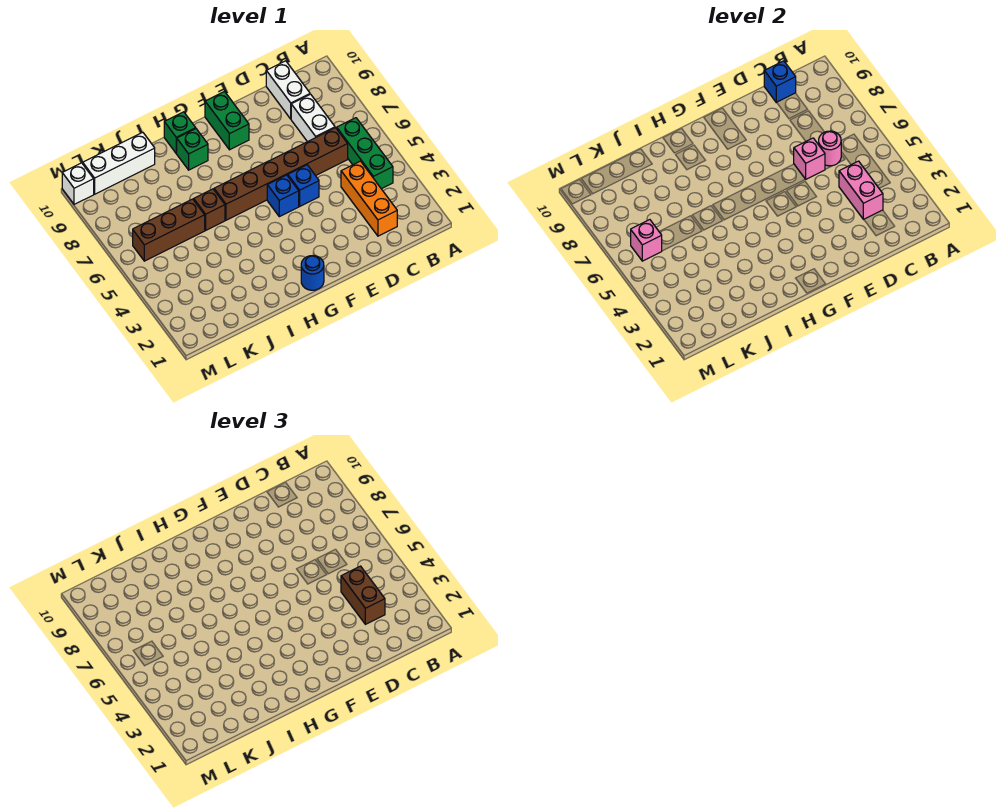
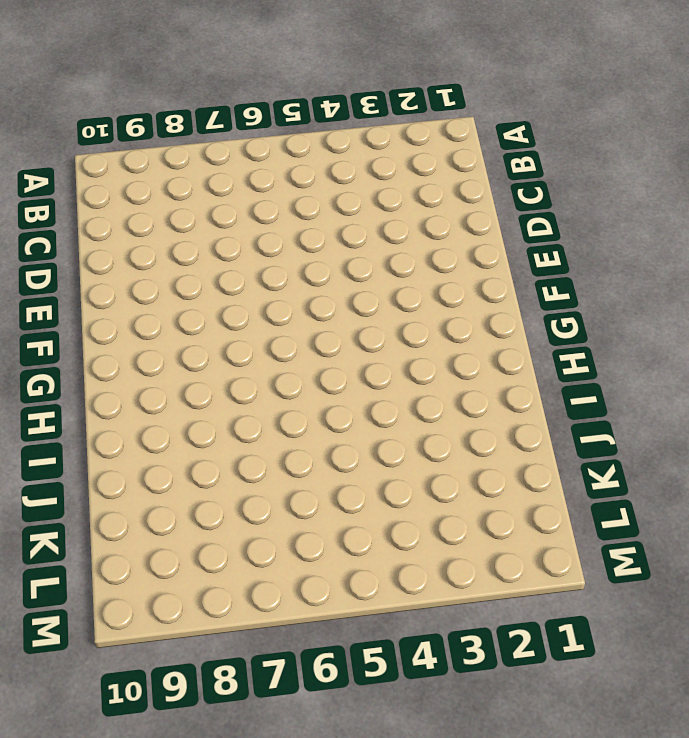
none -> green brick B4:B6 level 1
none -> orange brick C2:C4 level 1
none -> brown brick C6:H6 level 1

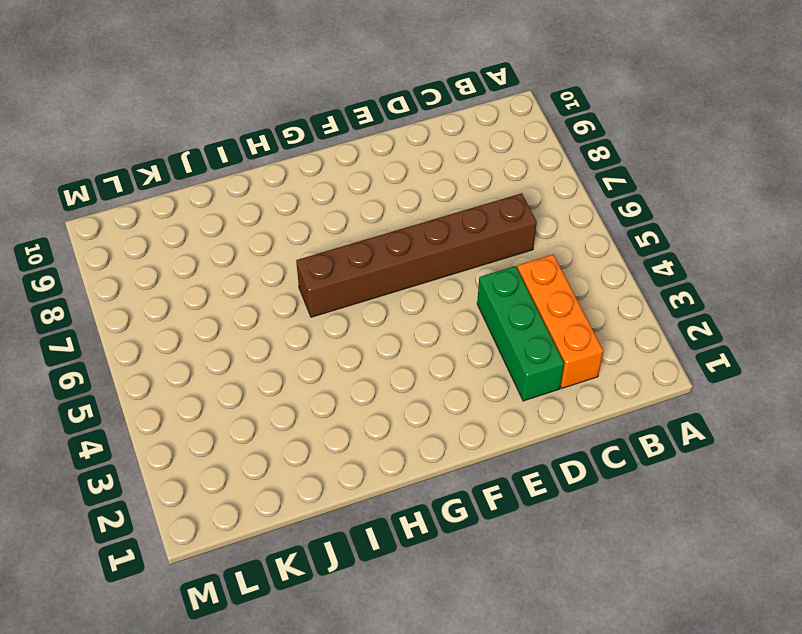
green brick D2:D4 level 1 -> green brick B4:B6 level 1
none -> white brick C7:C8 level 1
none -> white brick C9:C10 level 1
none -> blue brick E5 level 1

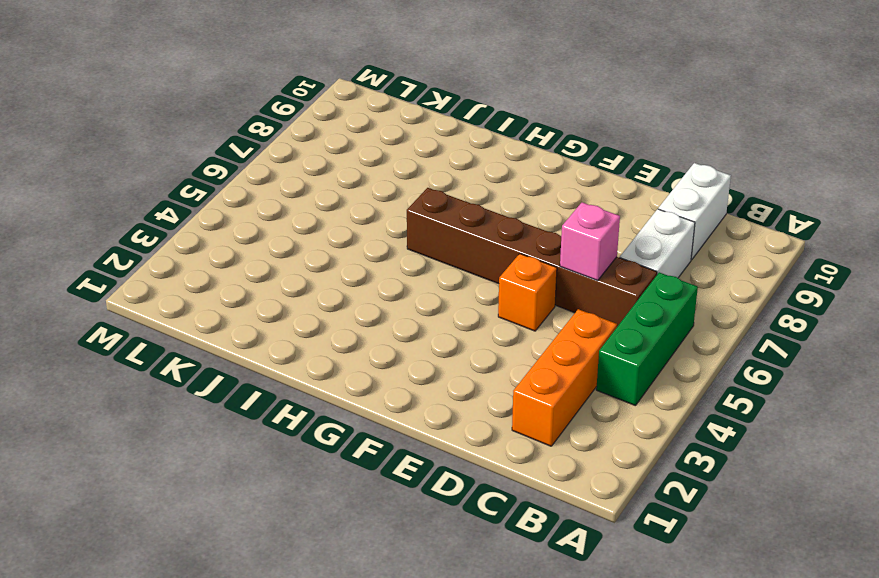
orange brick E5 level 1 -> blue brick E5 level 1
none -> blue brick F5 level 1
none -> green brick F9:F10 level 1
none -> blue round brick G1 level 1

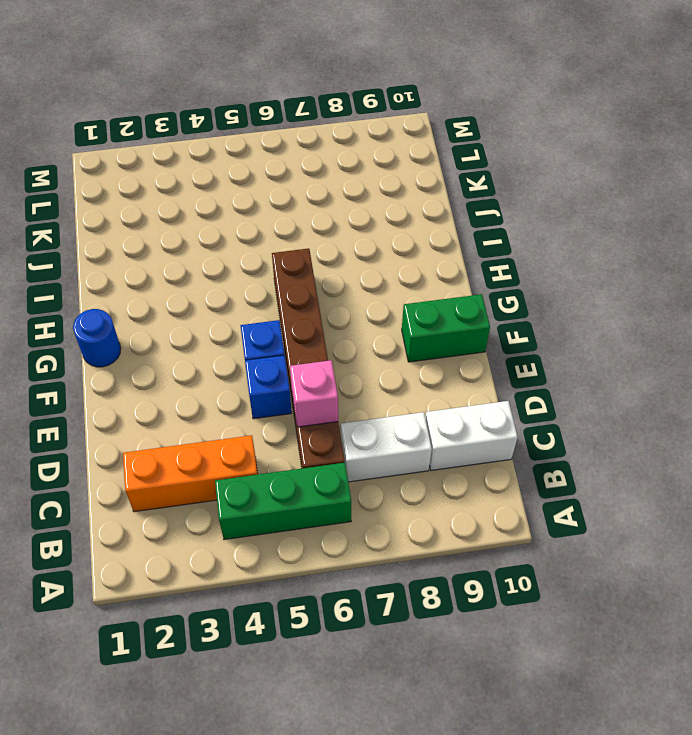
none -> green brick H9 level 1
none -> green brick H10 level 1
none -> brown brick I6 level 1

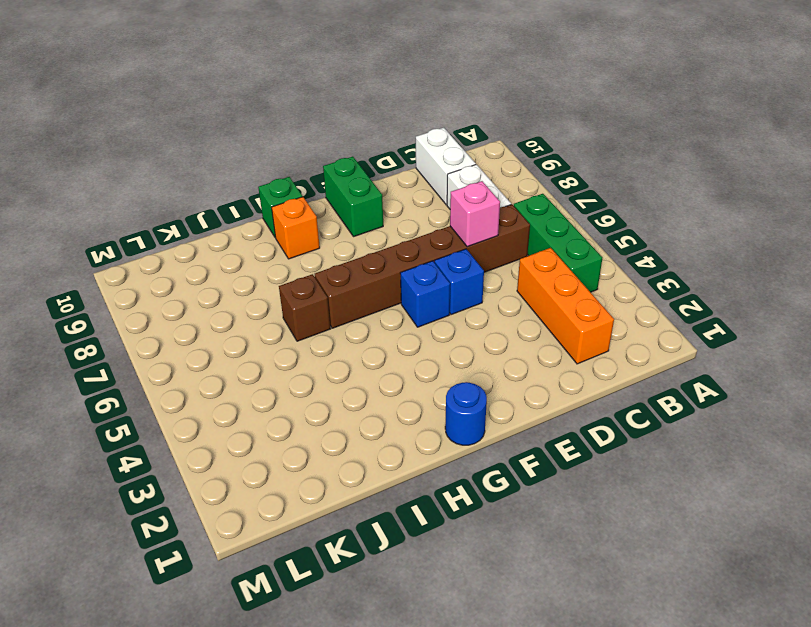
orange brick H9 level 1 -> green brick H9 level 1
none -> brown brick J6:L6 level 1
none -> white brick J10:L10 level 1
none -> white brick M10 level 1

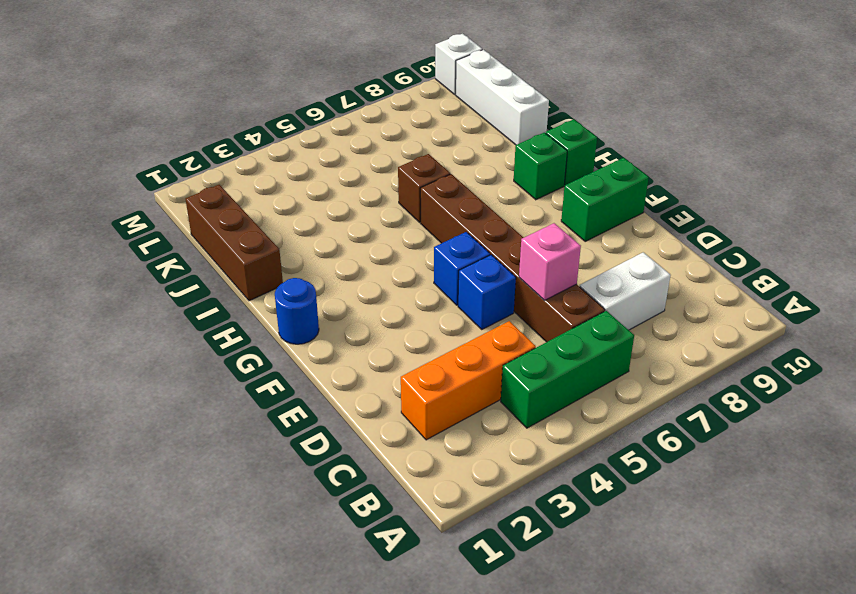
brown brick I1:K1 level 1 -> brown brick J6:L6 level 1
none -> white brick C9:C10 level 1
none -> pink brick C3:C4 level 2
none -> pink round brick C6 level 2

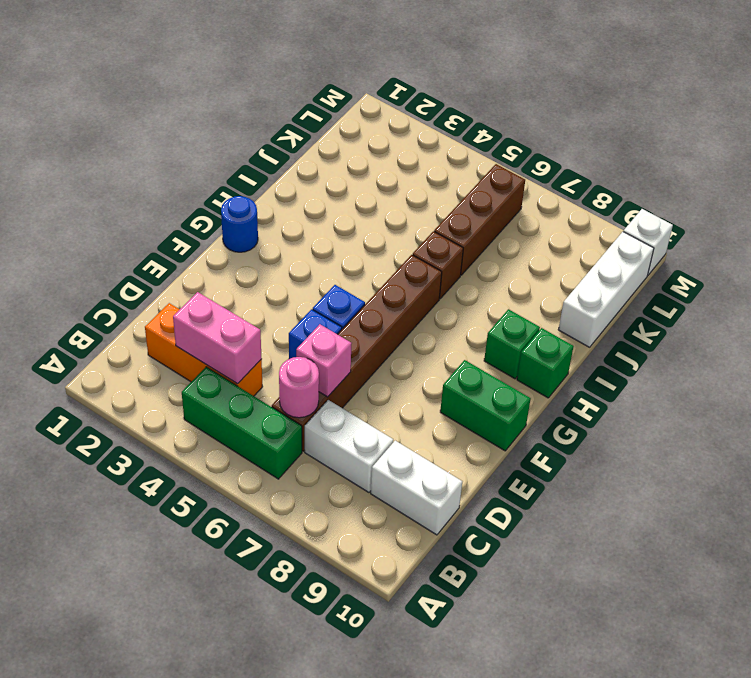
none -> blue brick C10 level 2
none -> pink brick L6 level 2
none -> brown brick C3:C4 level 3

